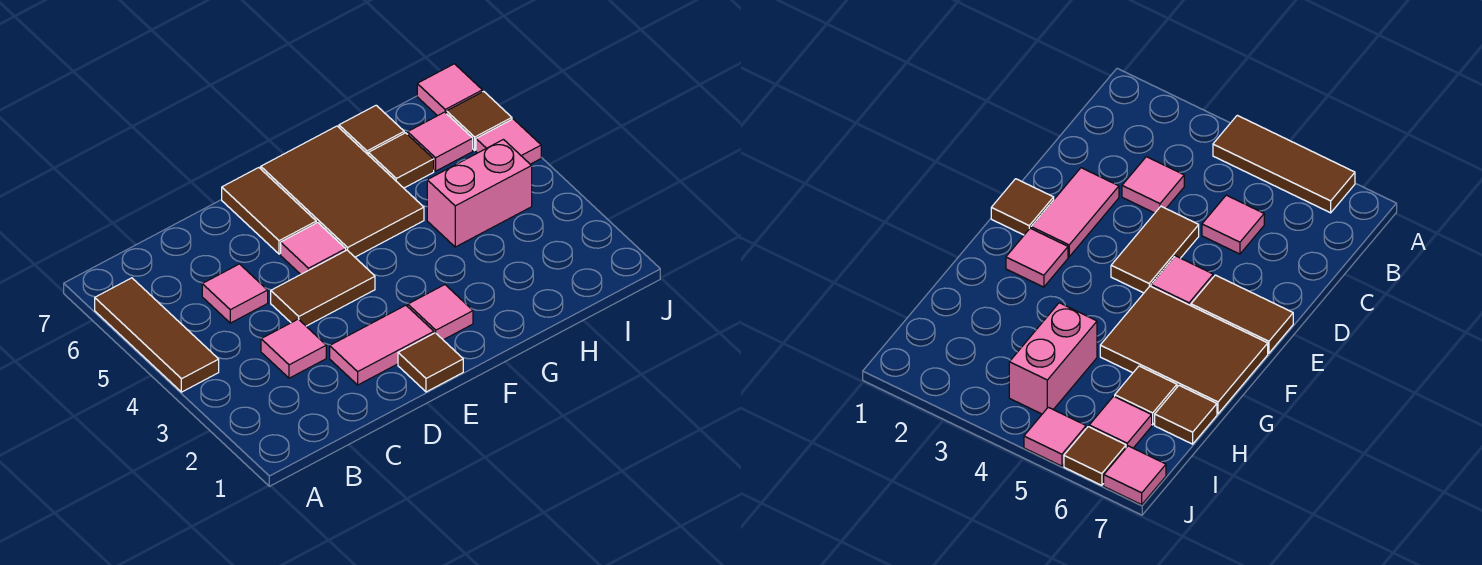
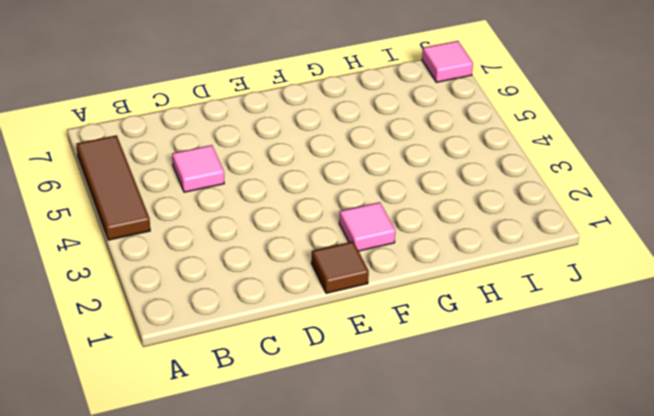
none -> pink tile C3 level 1
none -> pink tile D2:E2 level 1
none -> brown tile D4:E4 level 1

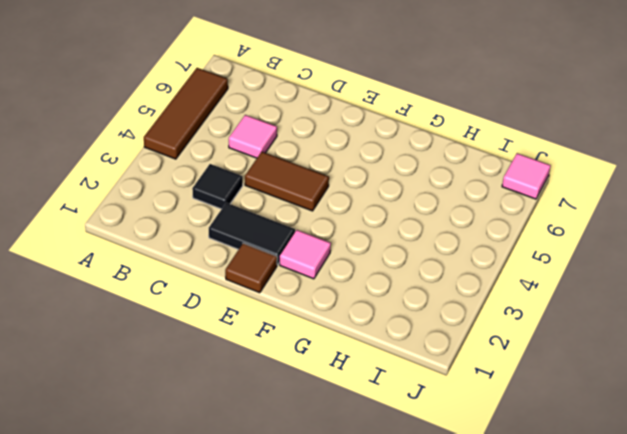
black tile C3 level 1 -> pink tile C3 level 1
black tile D2:E2 level 1 -> pink tile D2:E2 level 1
none -> pink tile E5 level 1
none -> brown tile E6:E7 level 1
none -> brown tile F5:G7 level 1

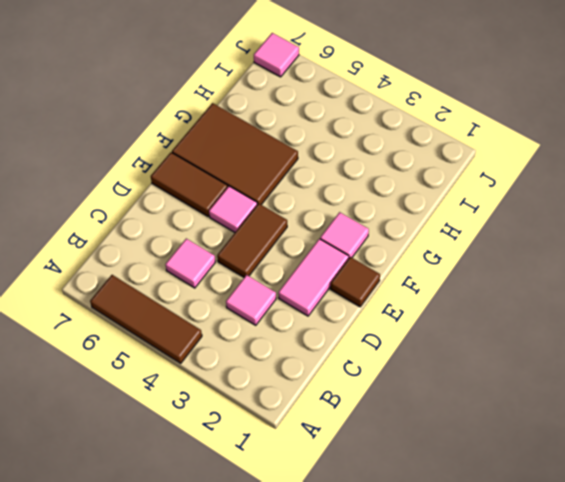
none -> pink brick H4:I4 level 1
none -> brown tile H6 level 1
none -> brown tile H7 level 1

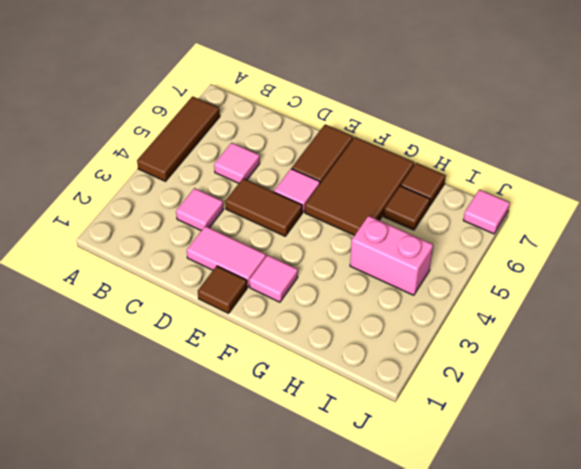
none -> pink tile I6 level 1
none -> pink tile J5 level 1
none -> brown tile J6 level 1

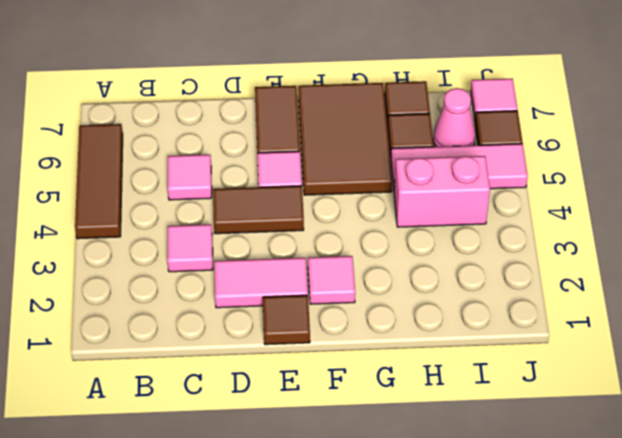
pink tile H5:J5 level 1 -> pink tile J5 level 1
pink cone I6 level 1 -> pink tile I6 level 1

